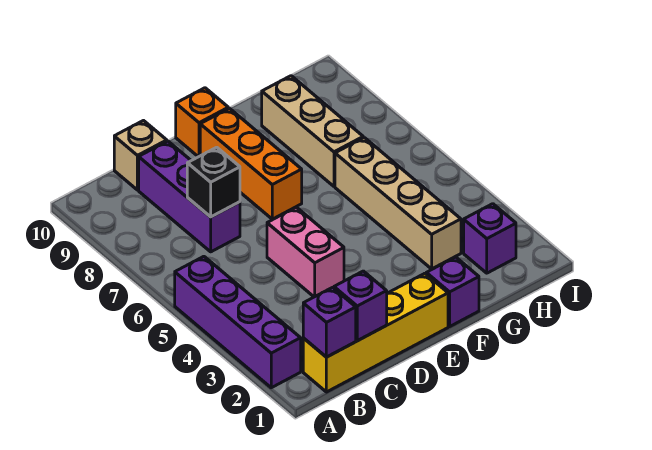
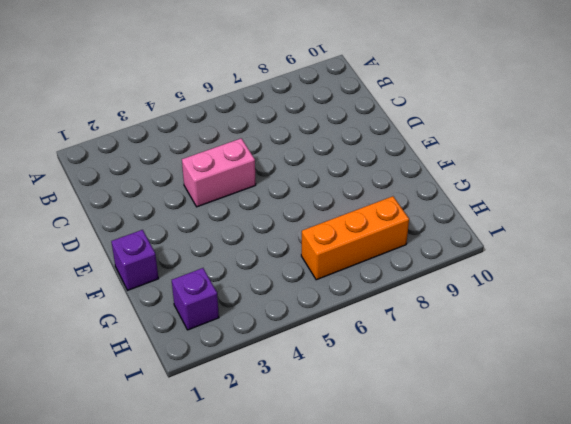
orange brick H6:H8 level 1 -> orange brick E7:E9 level 1
none -> purple brick A2:A5 level 1
none -> yellow brick B1:E1 level 1
none -> purple brick C7:C9 level 1

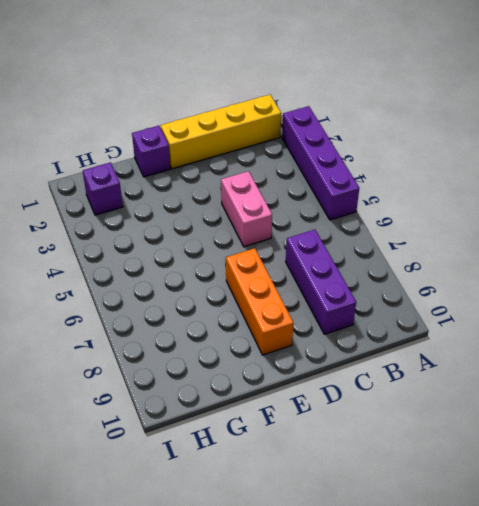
none -> tan brick C10 level 1
none -> orange brick E10 level 1
none -> tan brick G3:G6 level 1

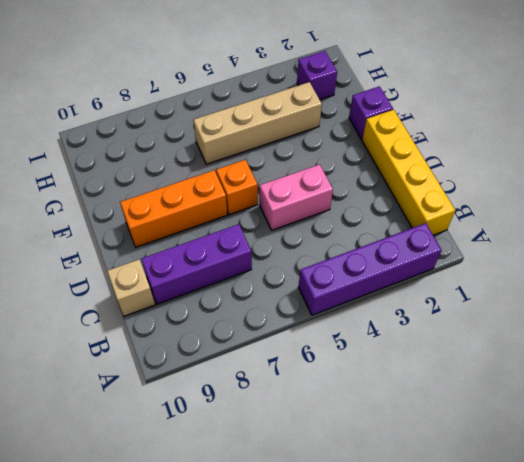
orange brick E6 level 1 -> orange brick E10 level 1
none -> tan brick G7:G9 level 1
none -> purple brick B1 level 2
none -> purple brick C1 level 2

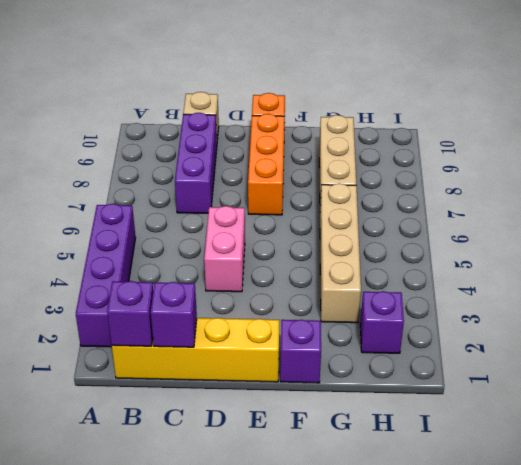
none -> black brick C7 level 2

